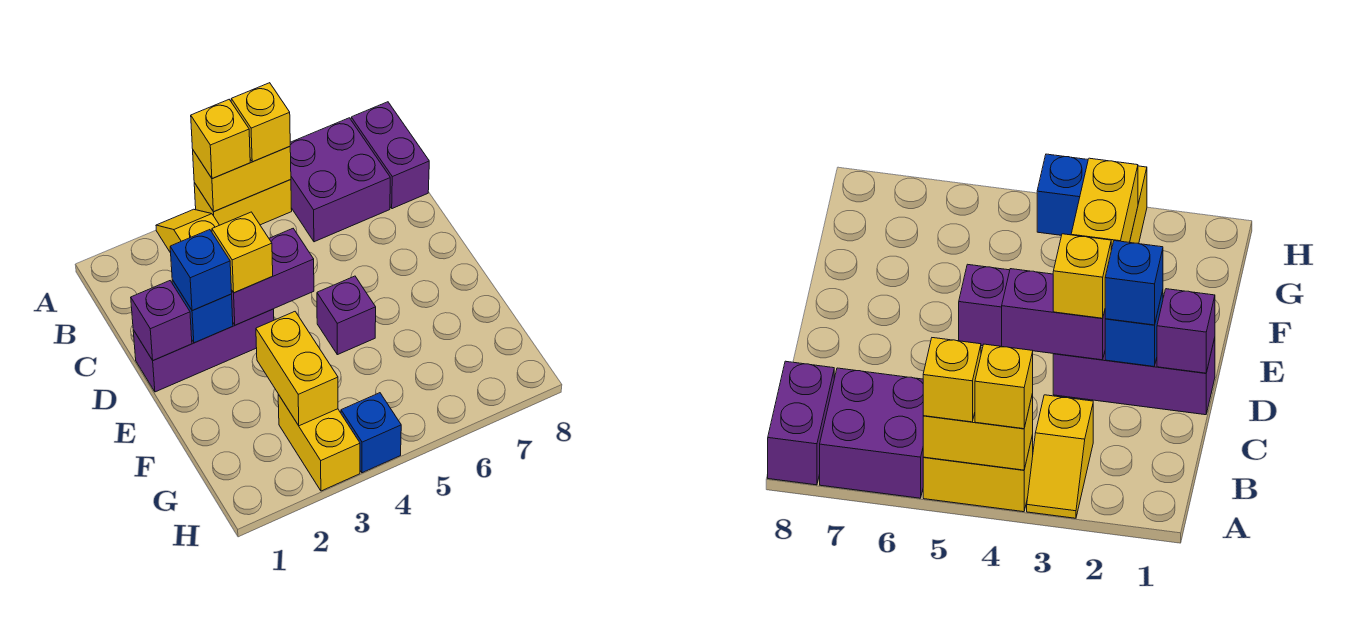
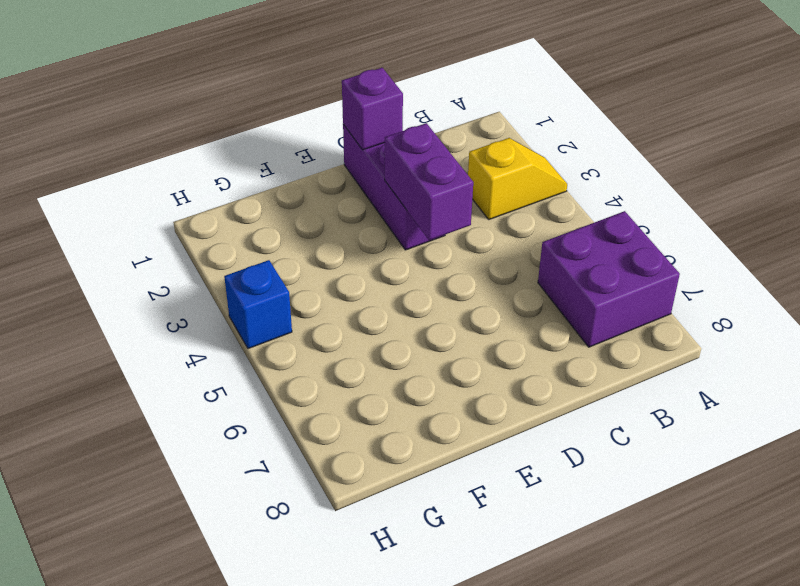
none -> yellow brick A4:A5 level 1
none -> purple brick A8:B8 level 1
none -> purple brick E5 level 1

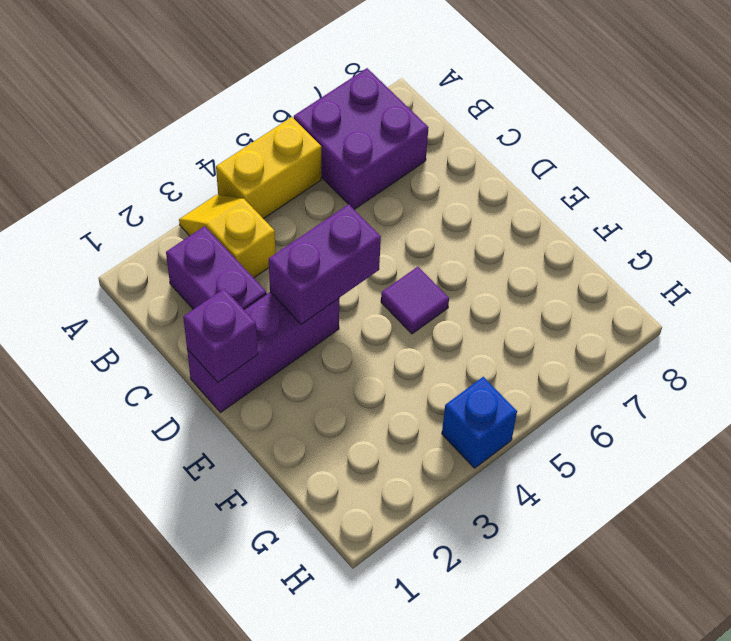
purple brick B2:C2 level 1 -> purple brick A8:B8 level 1
purple tile E5 level 1 -> purple brick E5 level 1
none -> yellow brick G3:H3 level 1
none -> yellow brick A4:A5 level 2
none -> blue brick D2 level 2

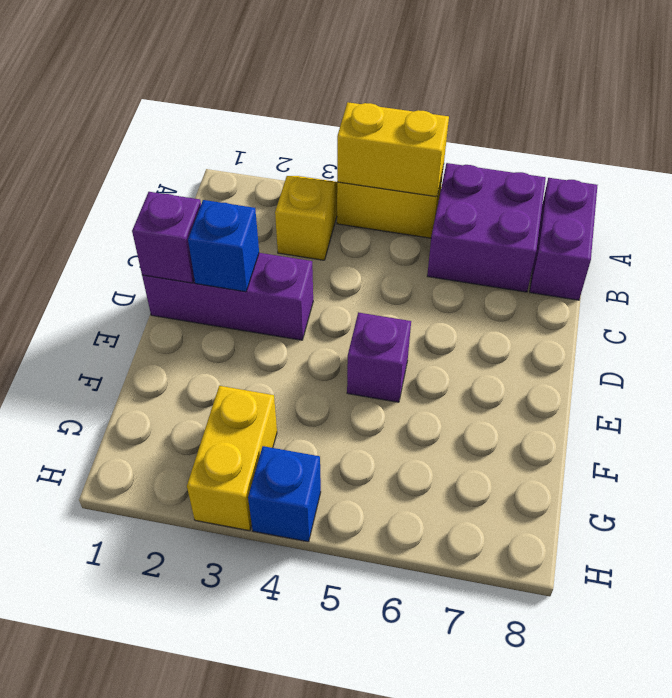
none -> purple brick D3:D4 level 2
none -> yellow brick F3:G3 level 2
none -> yellow brick A4 level 3

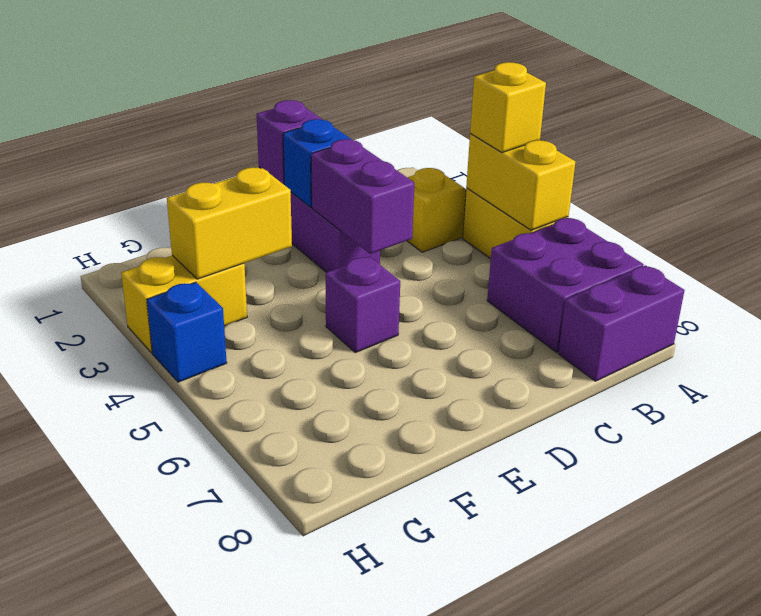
none -> yellow brick A5 level 3
none -> blue brick D2 level 3
none -> yellow brick D3 level 3

